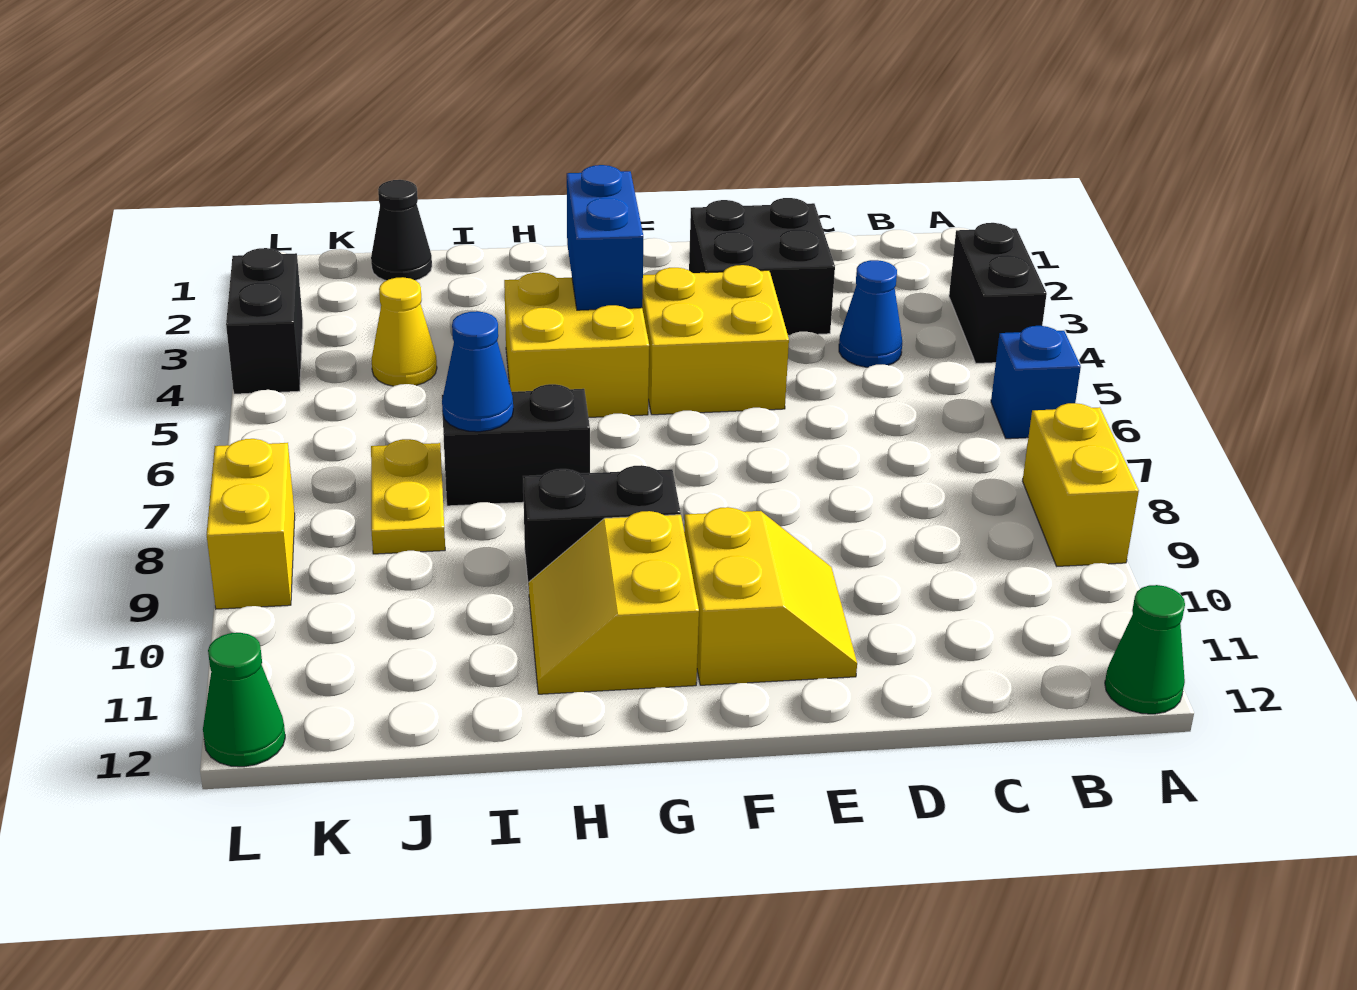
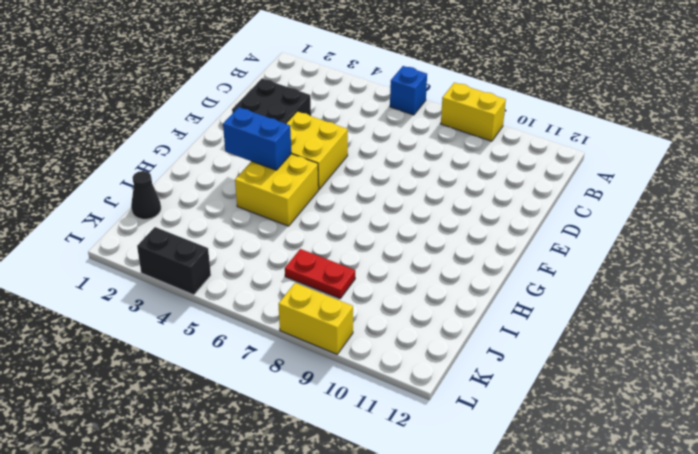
red plate J7:J8 level 1 -> yellow plate J7:J8 level 1
none -> black brick A3:A4 level 1
none -> green cone A12 level 1
none -> blue cone C4 level 1

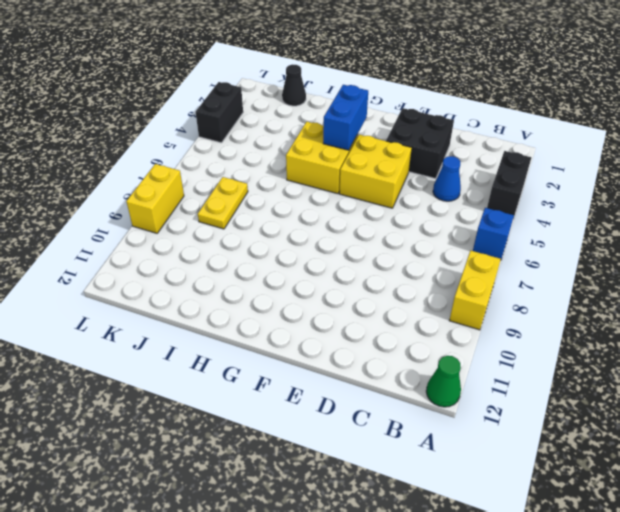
none -> yellow slope E10:F11 level 1 top F
none -> black brick G9:H9 level 1
none -> yellow slope G10:H11 level 1 top G

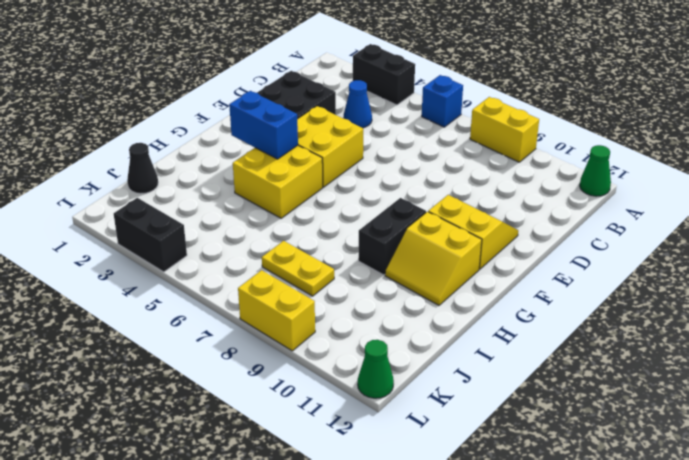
none -> black brick H7:I7 level 1
none -> yellow cone J4 level 1
none -> blue cone I7 level 2

